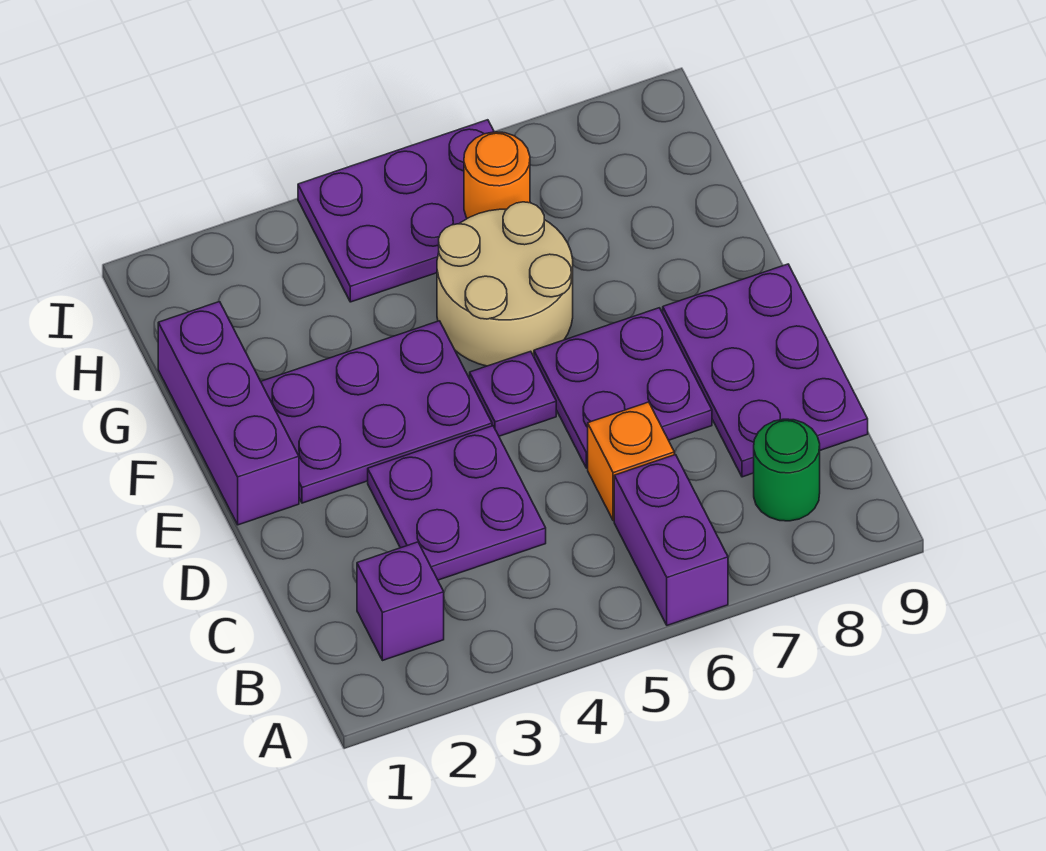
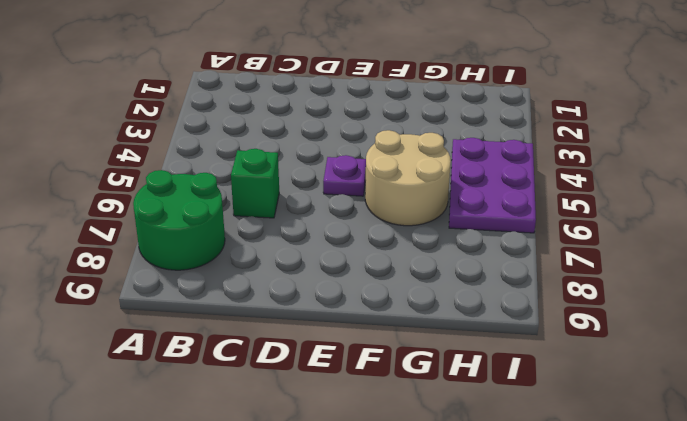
green round brick A7:B8 level 1 -> green round brick B8 level 1
green brick C6 level 1 -> orange brick C6 level 1
none -> purple brick A6:B6 level 1
none -> purple brick B2 level 1
none -> purple plate C3:D4 level 1

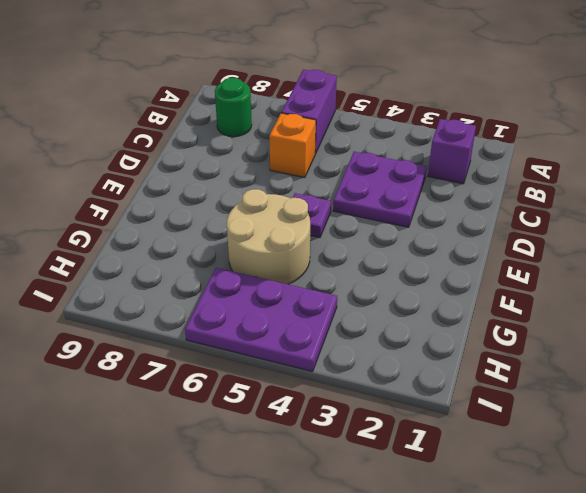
none -> purple plate C8:E9 level 1
none -> purple plate D6:E7 level 1
none -> purple brick E1:G1 level 1

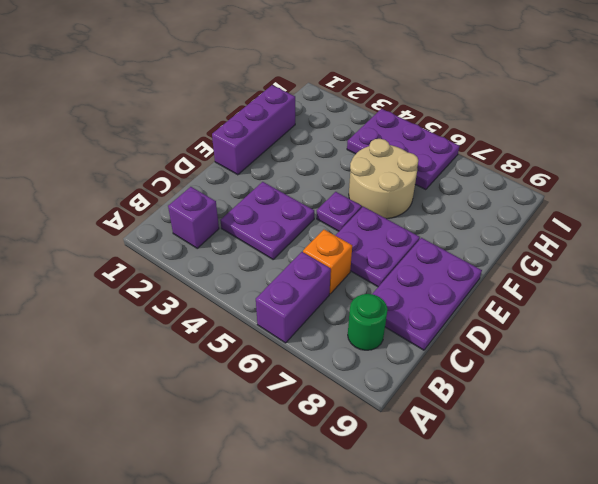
none -> purple plate E2:F4 level 1
none -> orange round brick H6 level 2

